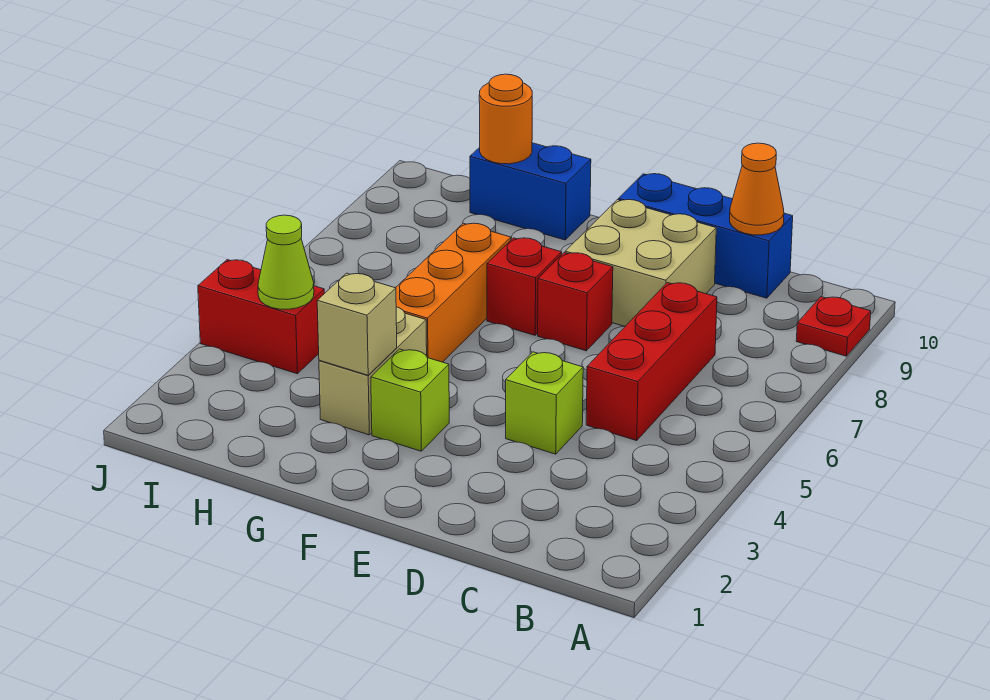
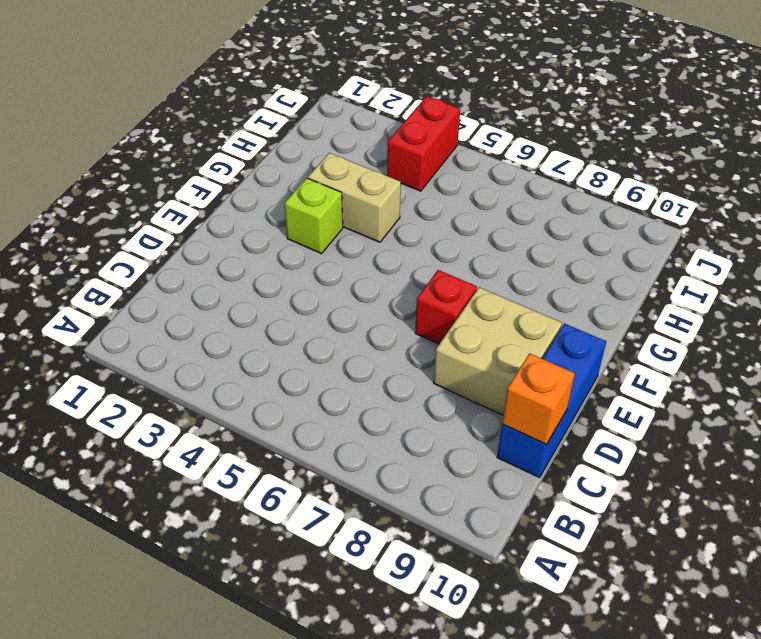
orange brick C10 level 2 -> orange cone C10 level 2
none -> red plate A9 level 1
none -> red brick C5:C7 level 1
none -> lime brick D4 level 1

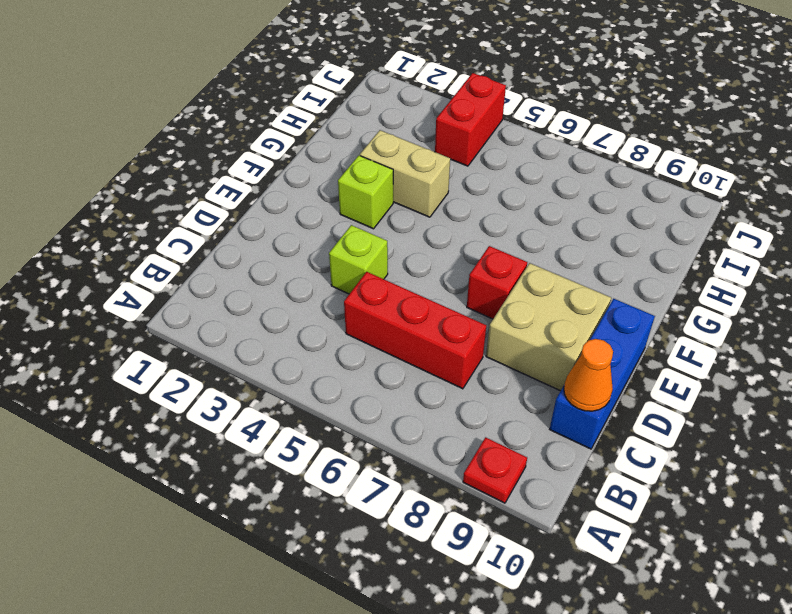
none -> red brick F7 level 1
none -> orange brick G5:G7 level 1
none -> blue brick G10:H10 level 1

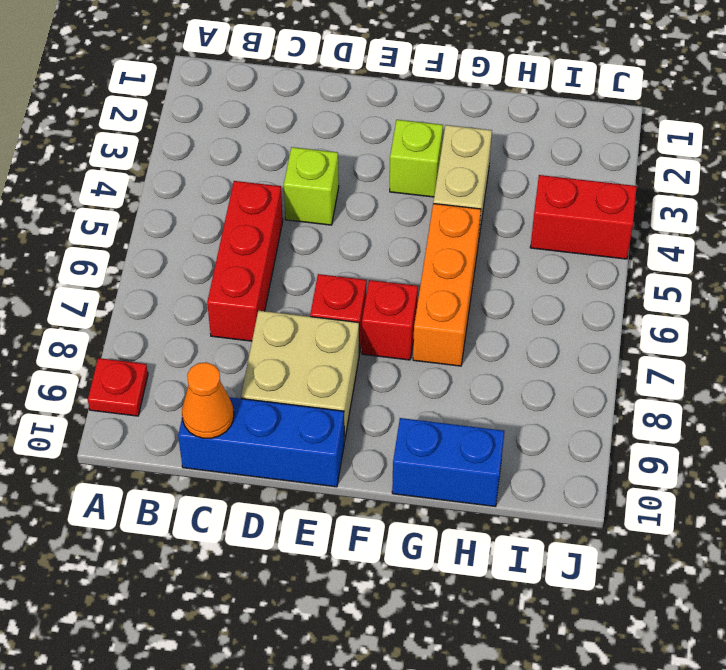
none -> tan brick G3 level 2
none -> orange round brick H10 level 2
none -> lime cone I4 level 2

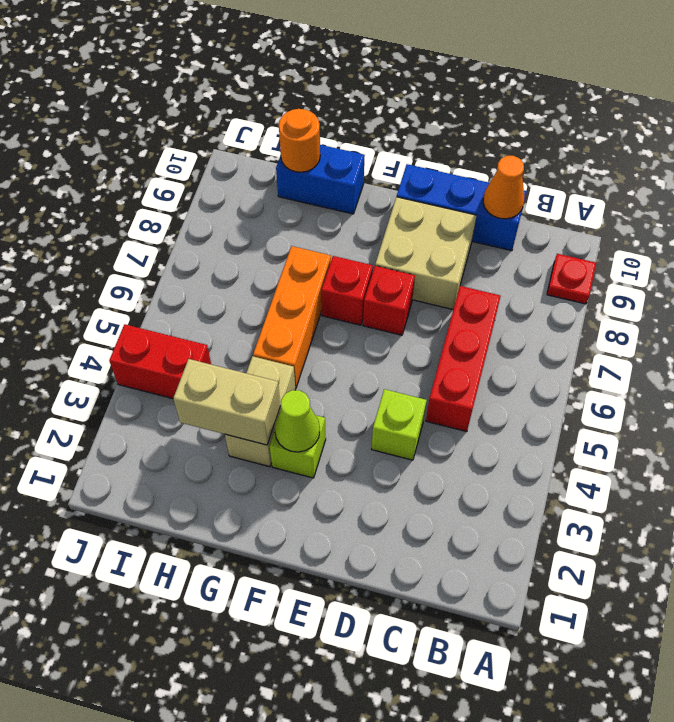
lime cone F3 level 2 -> lime cone I4 level 2
tan brick G3:H3 level 2 -> tan brick G3 level 2

